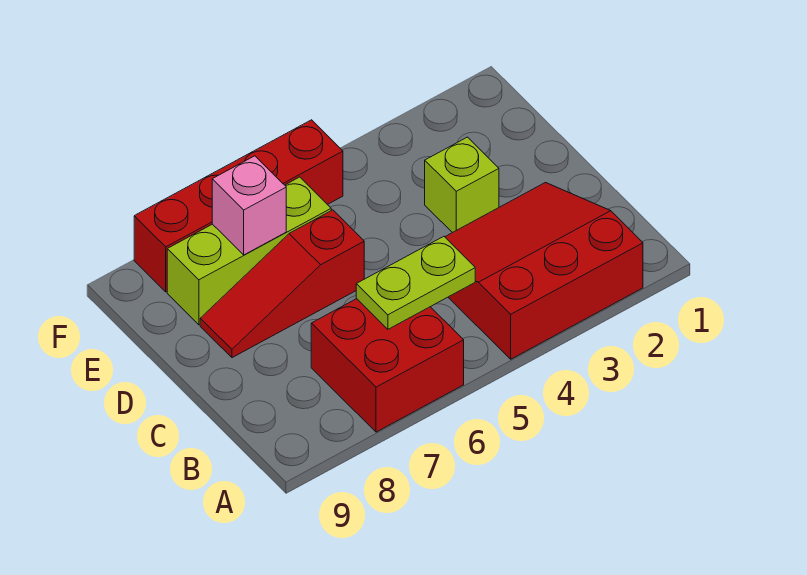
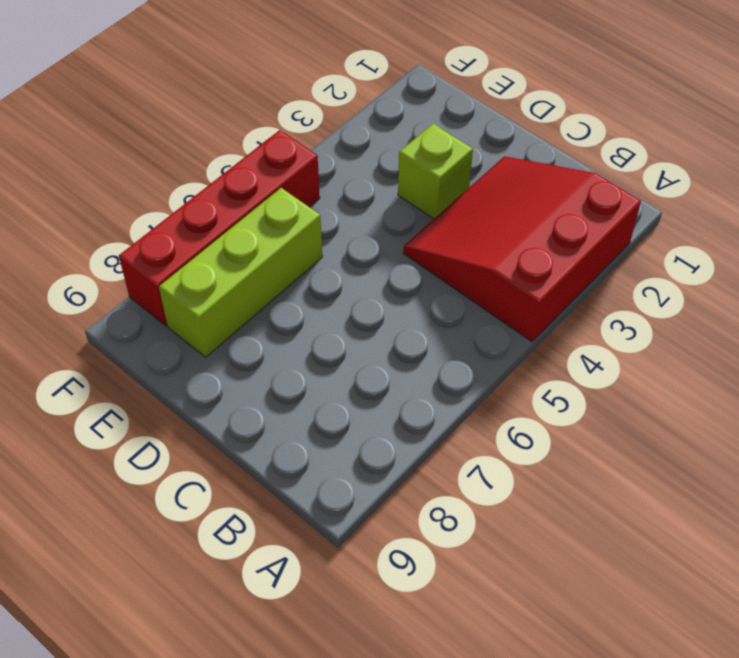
none -> red brick A6:B7 level 1
none -> red slope D6:D8 level 1 top 6

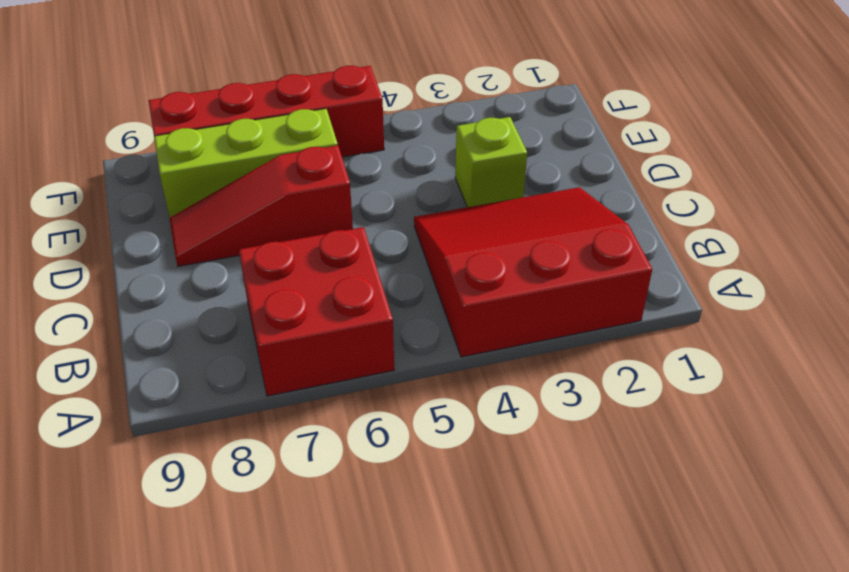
none -> lime plate B5:B6 level 2
none -> pink brick E7 level 2

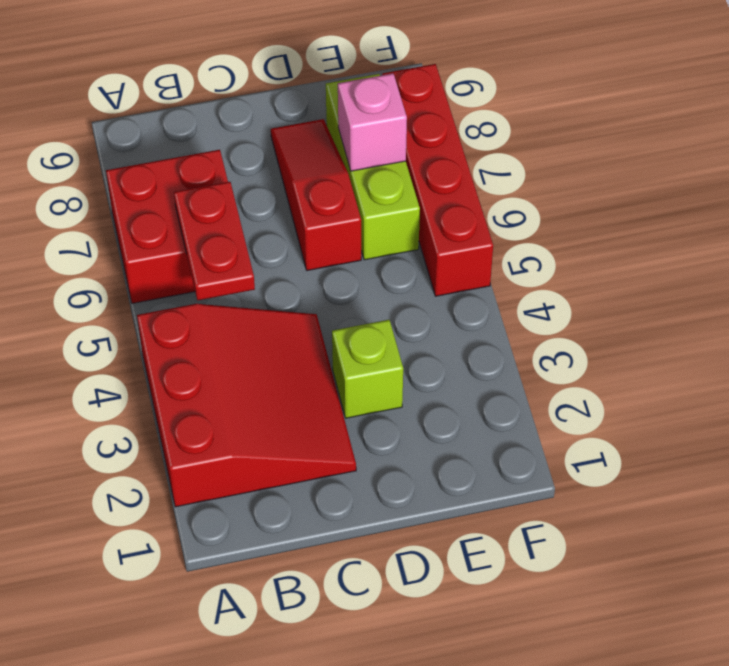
red plate B5:B6 level 2 -> lime plate B5:B6 level 2

